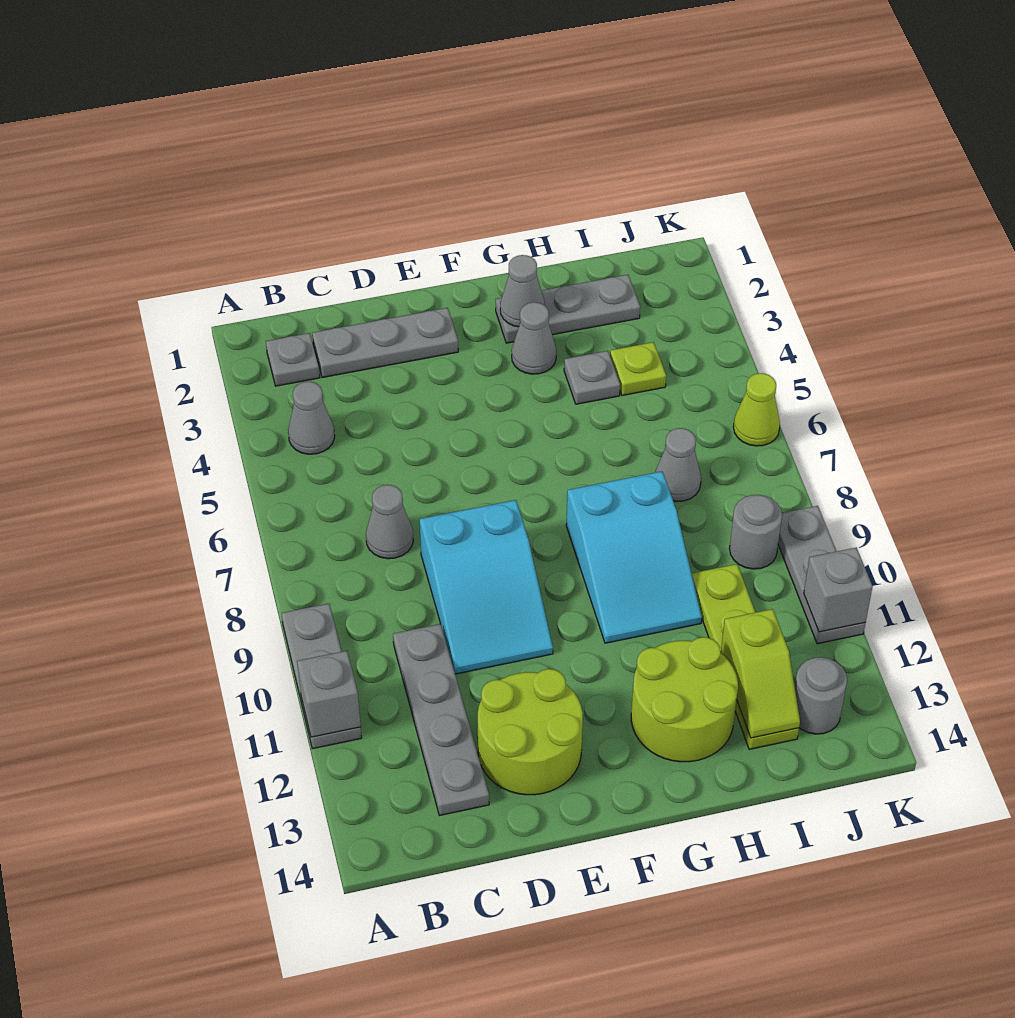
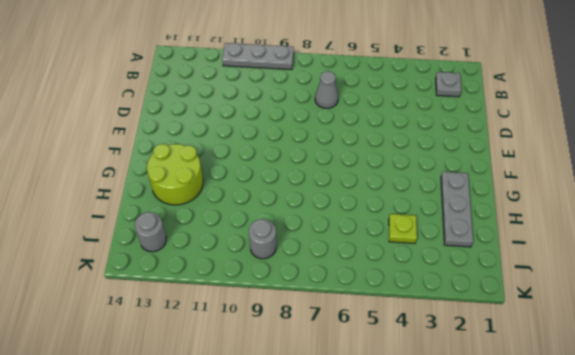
none -> grey cone B4 level 1
none -> grey plate C2:E2 level 1
none -> grey plate C10:C13 level 1

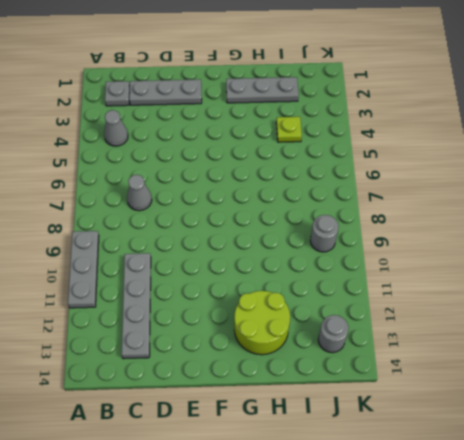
none -> cyan slope D8:E10 level 1 top 8
none -> lime round brick D12:E13 level 1
none -> grey cone G3 level 1

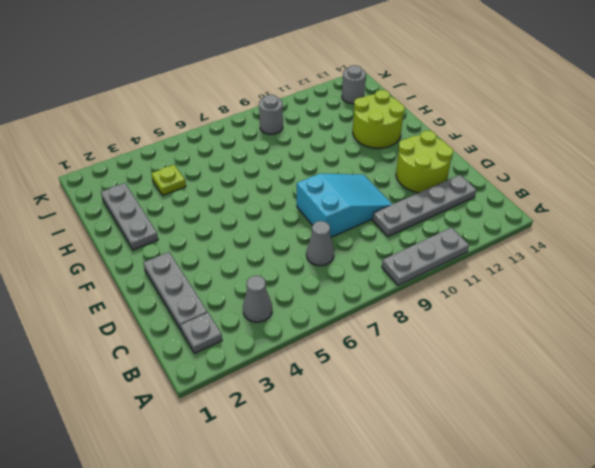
none -> grey cone G3 level 1
none -> cyan slope G8:H10 level 1 top 8
none -> grey plate H4 level 1

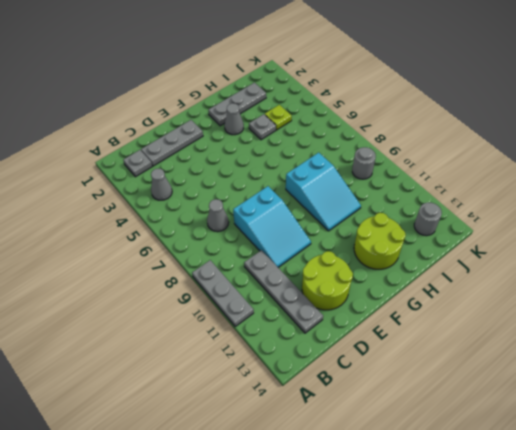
none -> grey cone I7 level 1
none -> lime plate I10:I13 level 1
none -> lime cone K6 level 1

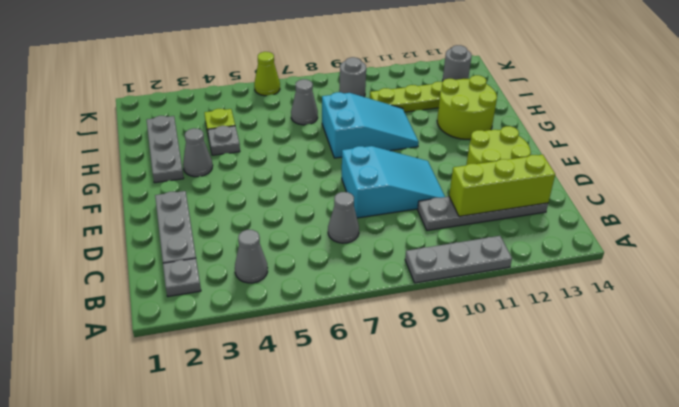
lime brick C11:C13 level 2 -> none
none -> grey plate K9:K11 level 1
none -> grey brick A11 level 2
none -> grey cone G2 level 2

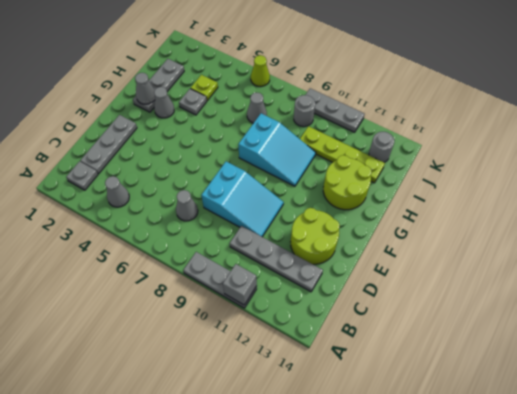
none -> lime slope I12:I13 level 2 top 12
none -> grey brick K11 level 2

